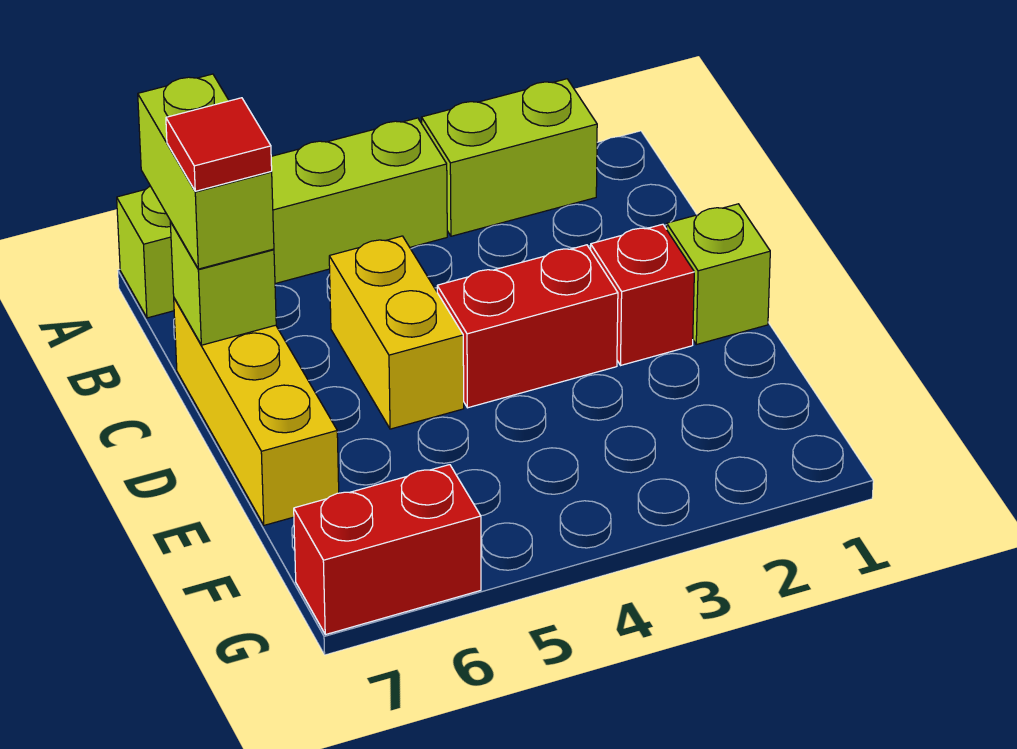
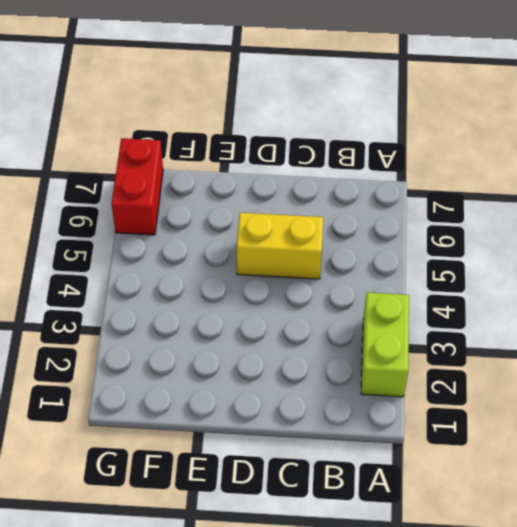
none -> lime brick A4:A7 level 1
none -> yellow brick C7:E7 level 1

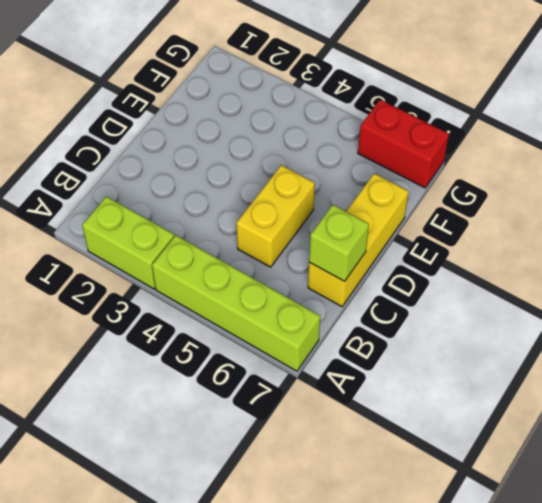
none -> lime brick D1 level 1
none -> red brick D2 level 1

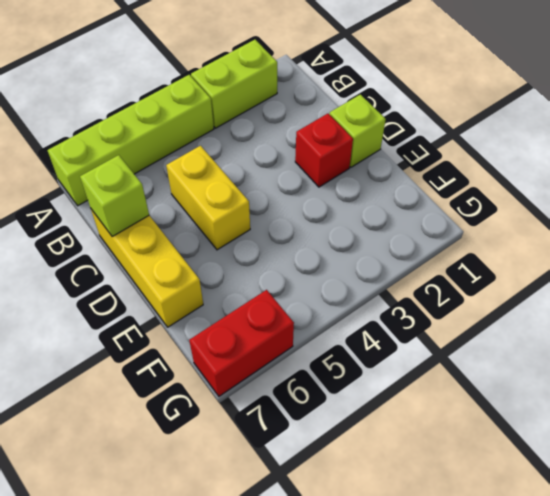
none -> red brick D3:D4 level 1
none -> lime brick B7:C7 level 3

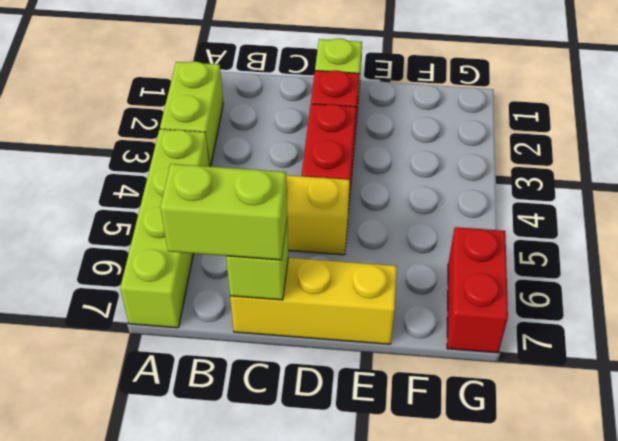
none -> red tile C7 level 4

